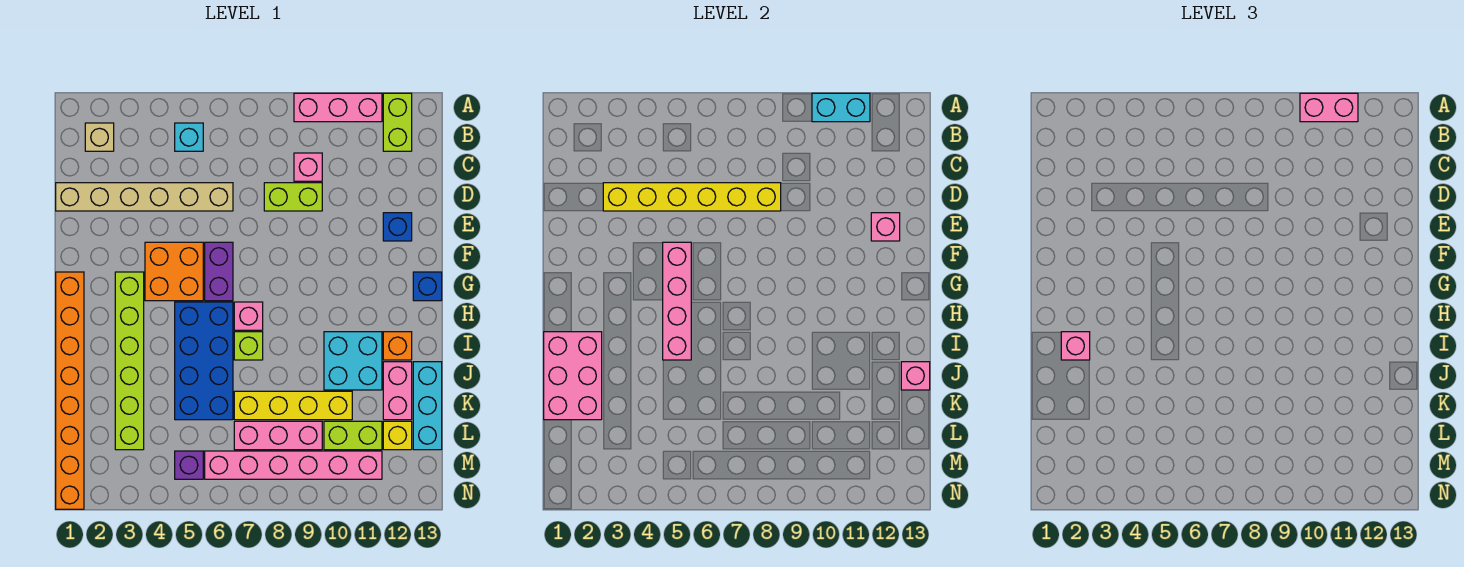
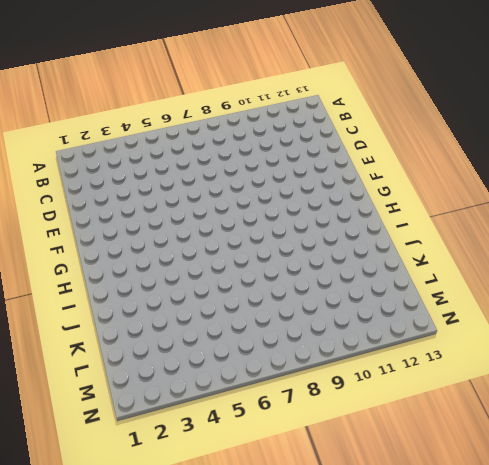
none -> pink brick A9:A11 level 1
none -> lime brick A12:B12 level 1
none -> tan brick B2 level 1
none -> cyan brick B5 level 1

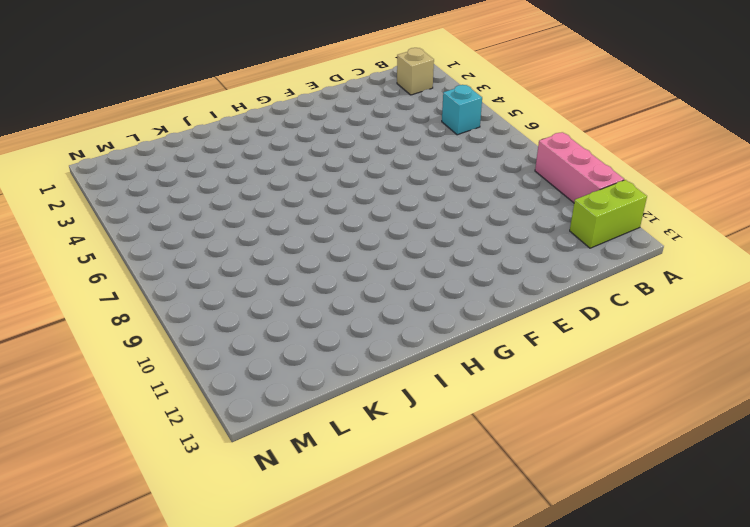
none -> pink brick C9 level 1
none -> tan brick D1:D6 level 1
none -> lime brick D8:D9 level 1
none -> blue brick E12 level 1

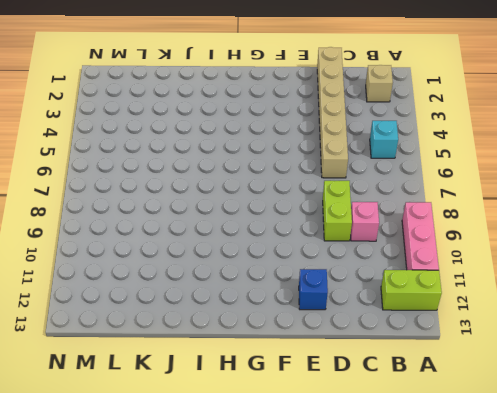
none -> orange brick F4:G5 level 1
none -> purple brick F6:G6 level 1
none -> orange brick G1:N1 level 1
none -> lime brick G3:L3 level 1

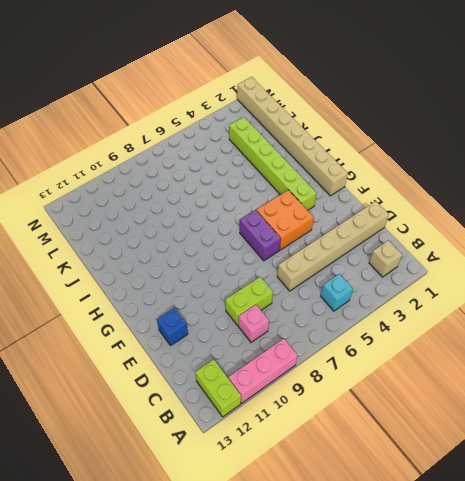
tan brick G1:N1 level 1 -> orange brick G1:N1 level 1
none -> blue brick G13 level 1
none -> blue brick H5:K6 level 1
none -> pink brick H7 level 1
none -> lime brick I7 level 1

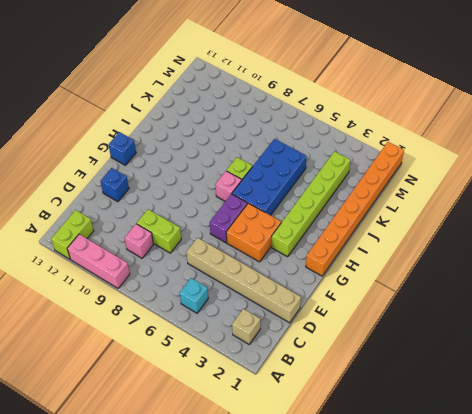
none -> cyan brick I10:J11 level 1
none -> orange brick I12 level 1
none -> pink brick J12:K12 level 1
none -> cyan brick J13:L13 level 1

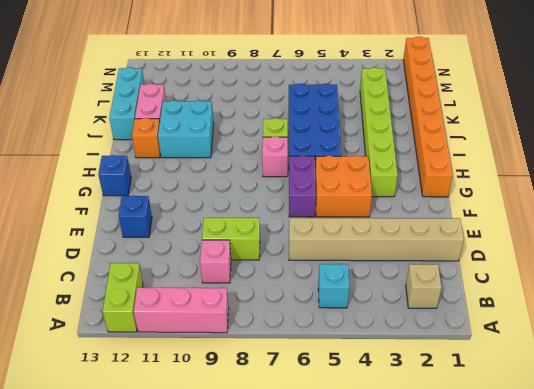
none -> yellow brick K7:K10 level 1
none -> pink brick L7:L9 level 1
none -> lime brick L10:L11 level 1
none -> yellow brick L12 level 1

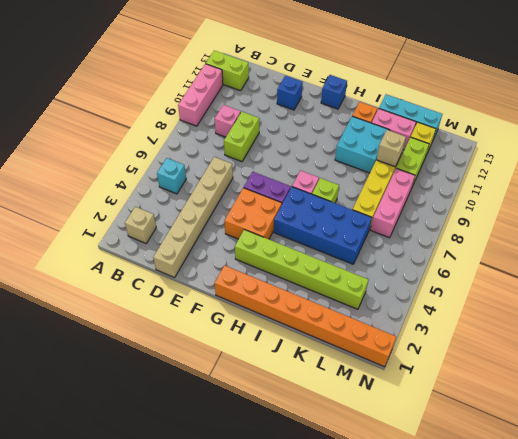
tan brick K10 level 2 -> none
none -> purple brick M5 level 1
none -> pink brick M6:M11 level 1
none -> cyan brick A10:A11 level 2
none -> yellow brick D3:D8 level 2

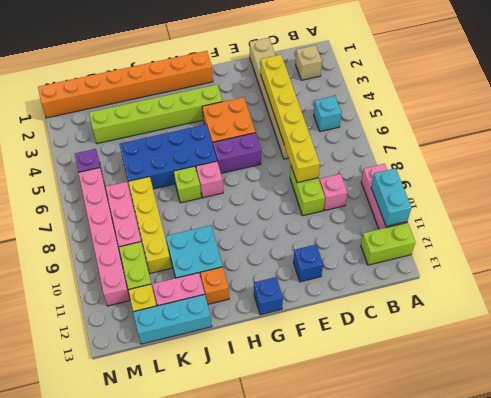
none -> pink brick E12 level 2
none -> pink brick F5:I5 level 2
none -> pink brick I1:K2 level 2
none -> pink brick J13 level 2

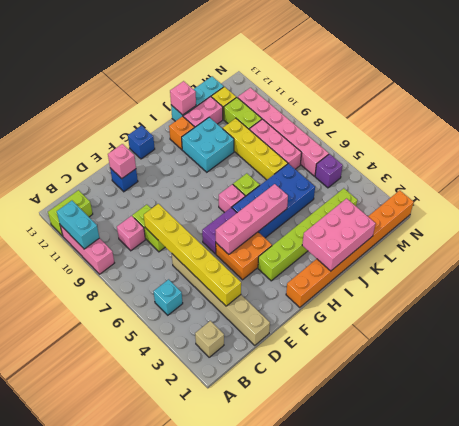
none -> pink brick A10:A11 level 3
none -> pink brick I2 level 3

